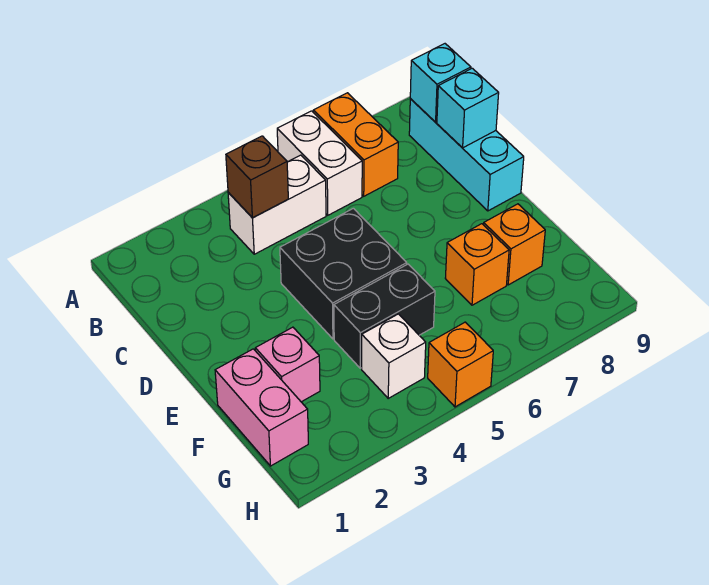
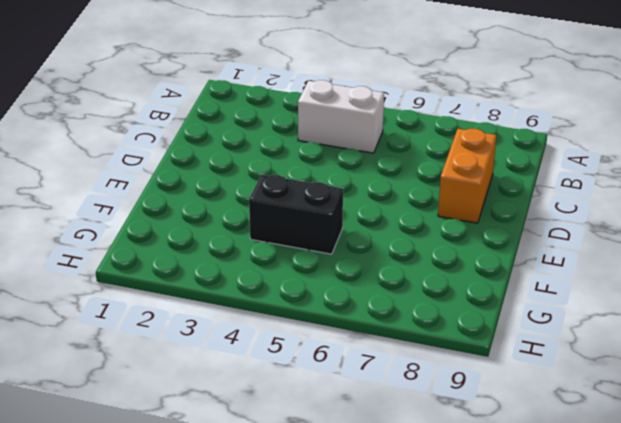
orange brick C8:D8 level 1 -> orange brick A7:B7 level 1
none -> white brick A6:B6 level 1
none -> cyan brick B9:D9 level 1
none -> black brick D4:E5 level 1

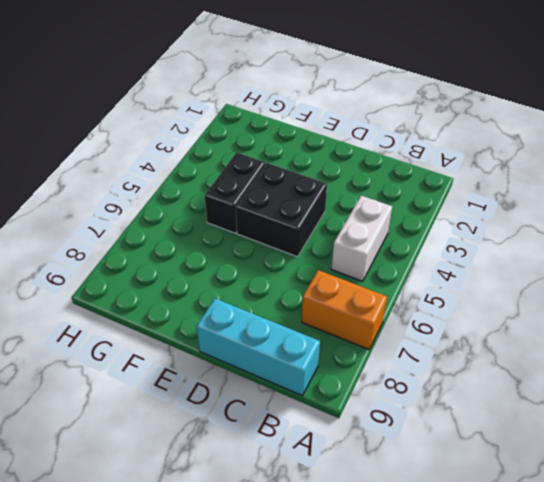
none -> white brick A6:B6 level 1
none -> pink brick F1:G1 level 1
none -> pink brick F2 level 1

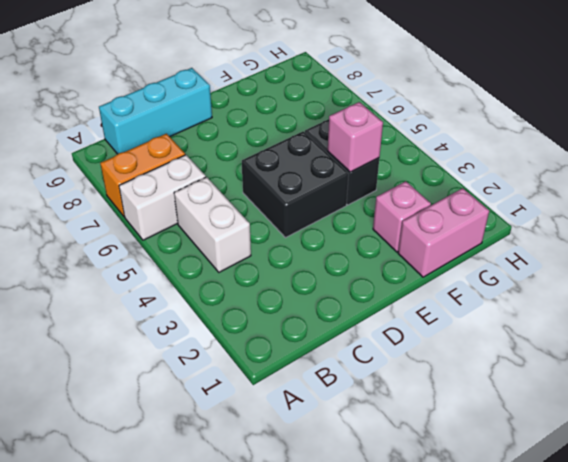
pink brick F4 level 2 -> none
none -> orange brick F7 level 1
none -> orange brick F8 level 1
none -> white brick G4 level 1

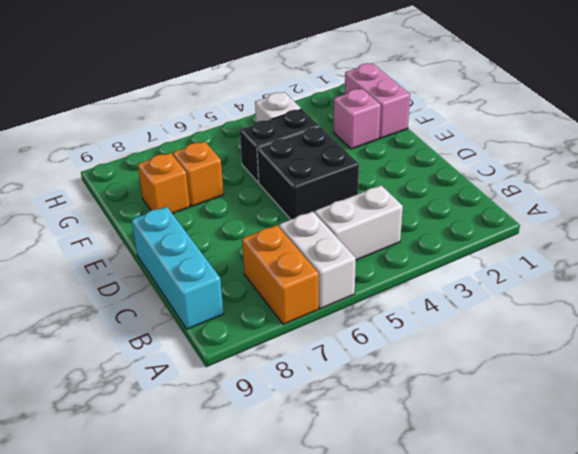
none -> orange brick H5 level 1
none -> brown brick B4 level 2
none -> cyan brick B9 level 2

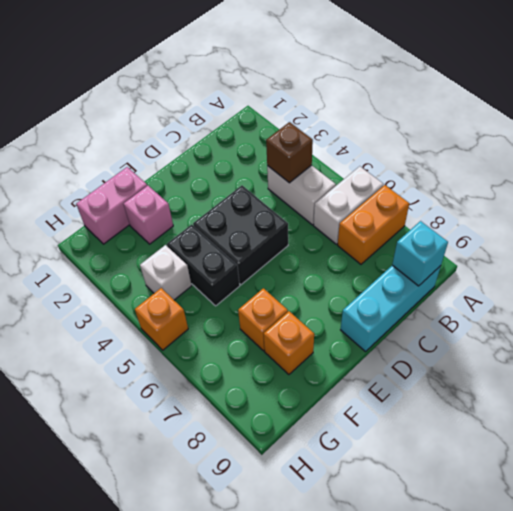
none -> cyan brick C9 level 2

